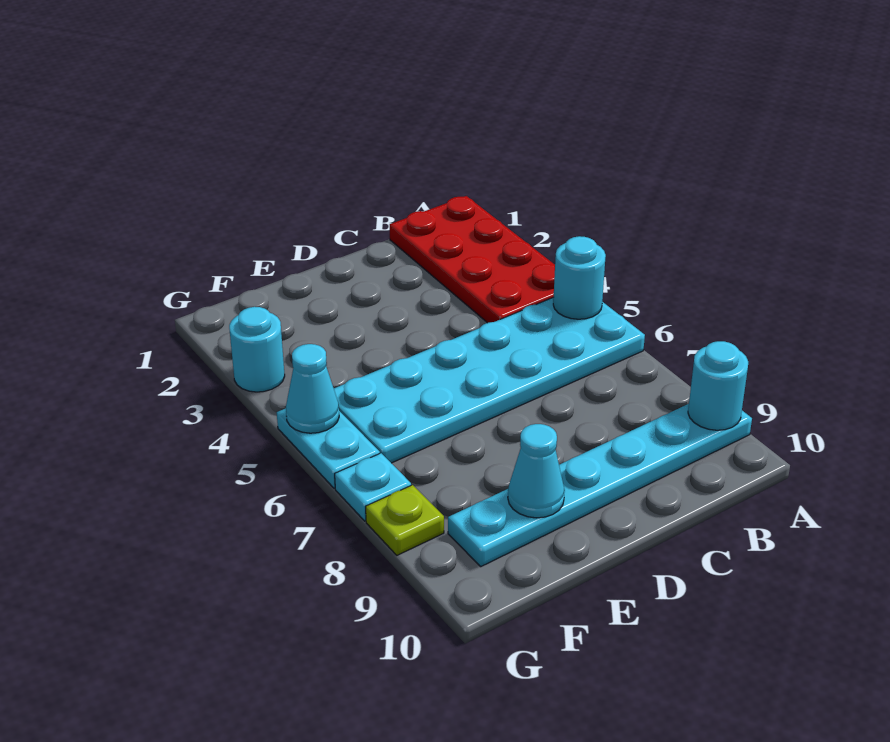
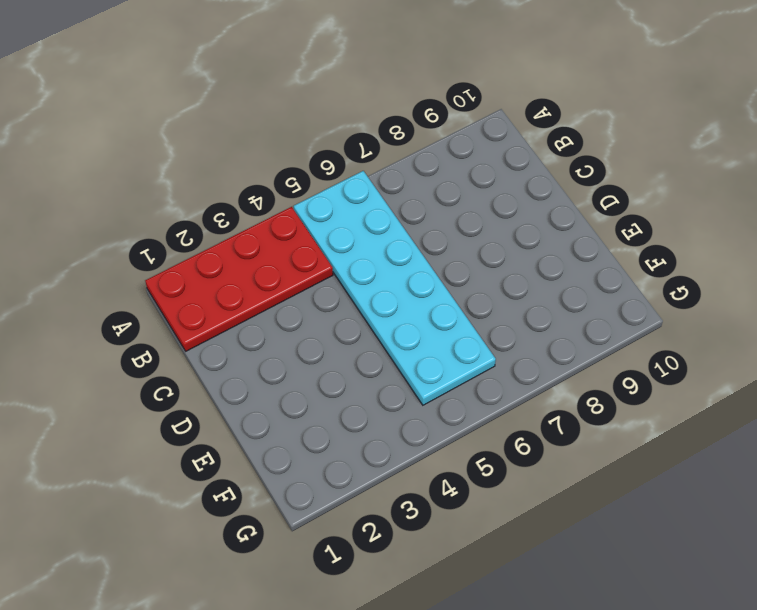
none -> cyan plate A9:F9 level 1
none -> cyan round brick G3 level 1

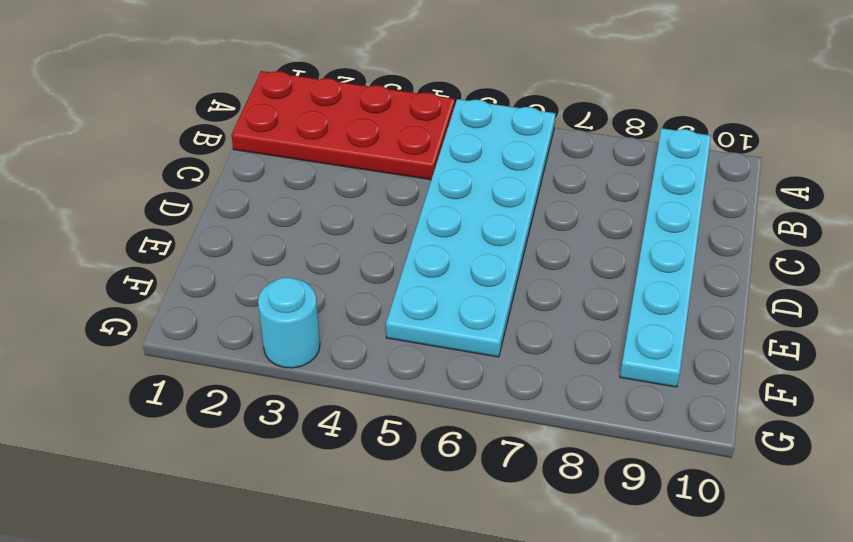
none -> cyan plate G5:G6 level 1
none -> cyan plate G7 level 1

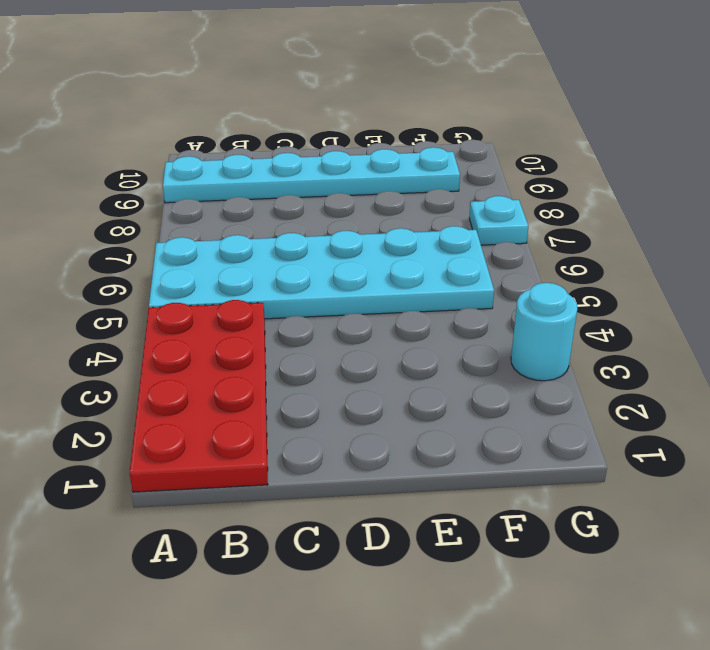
none -> cyan plate G5:G6 level 1
none -> lime plate G8 level 1

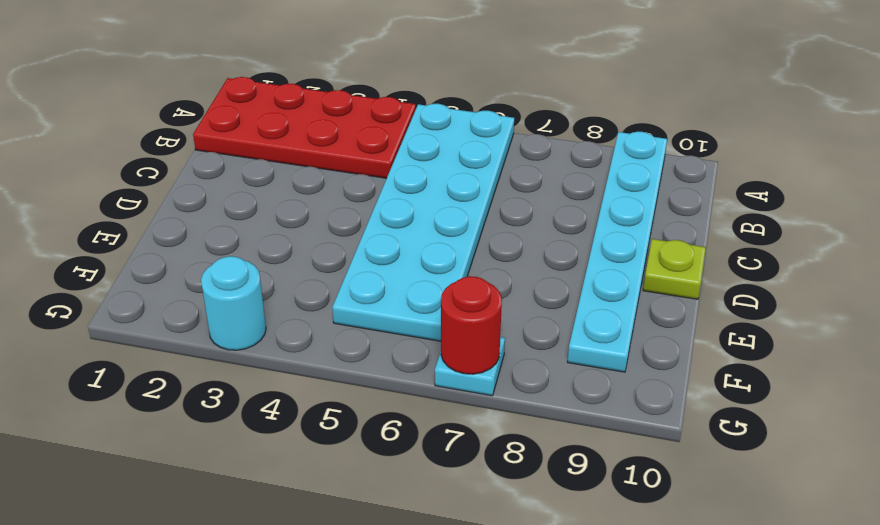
lime plate D10 level 1 -> lime plate G8 level 1
red round brick G7 level 2 -> none
none -> cyan plate G5:G6 level 1
none -> cyan round brick A5 level 2

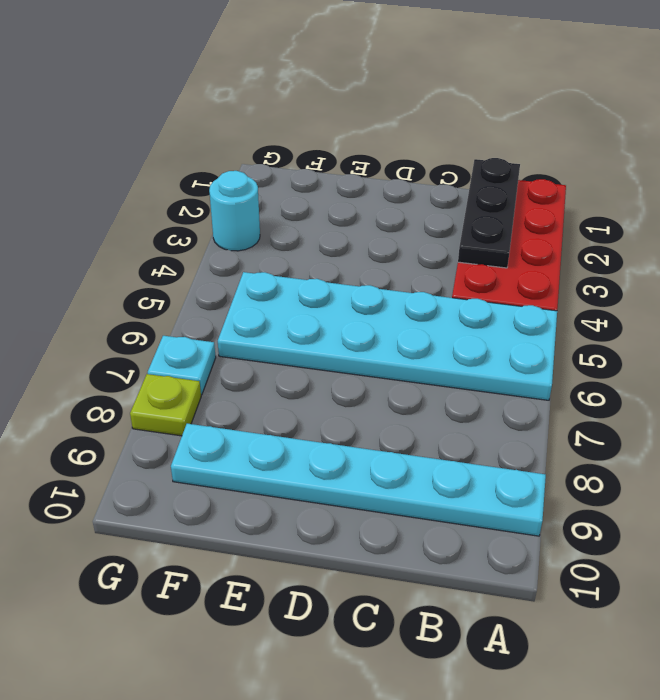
black plate B1:B3 level 2 -> none
none -> cyan plate G5:G6 level 1
none -> cyan round brick A5 level 2

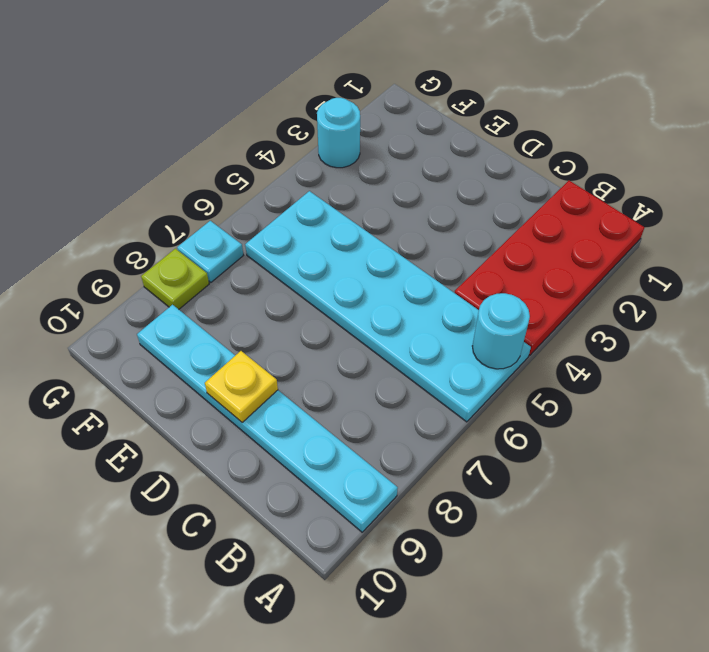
yellow plate D9 level 2 -> none
none -> cyan plate G5:G6 level 1
none -> cyan round brick A9 level 2

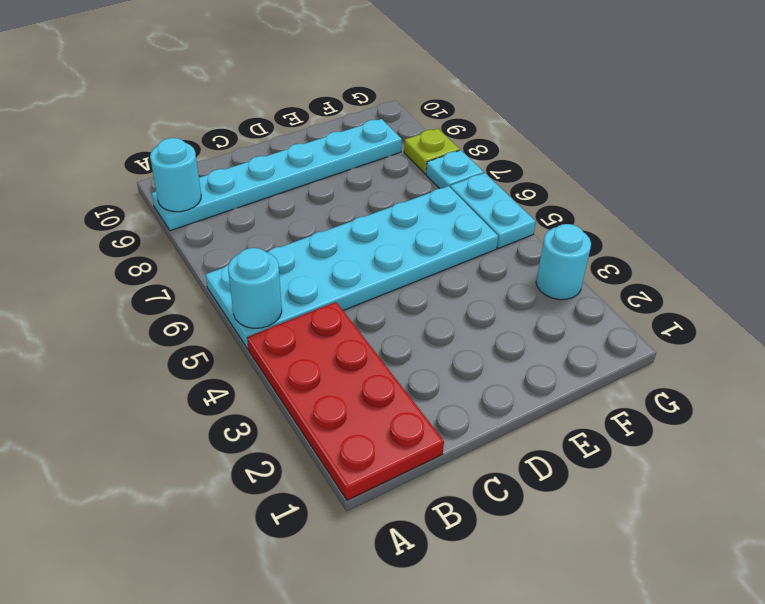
none -> cyan cone E9 level 2
none -> cyan cone G5 level 2

